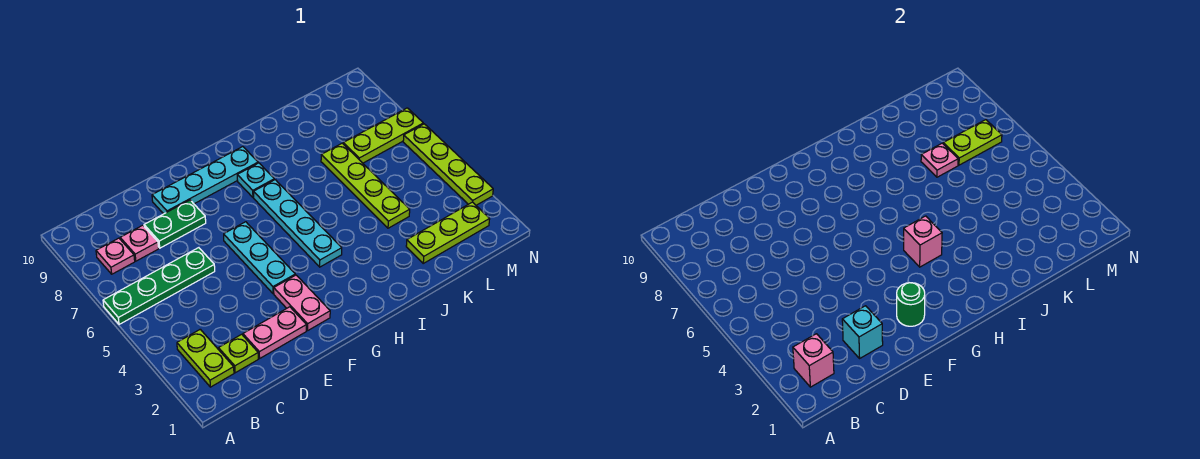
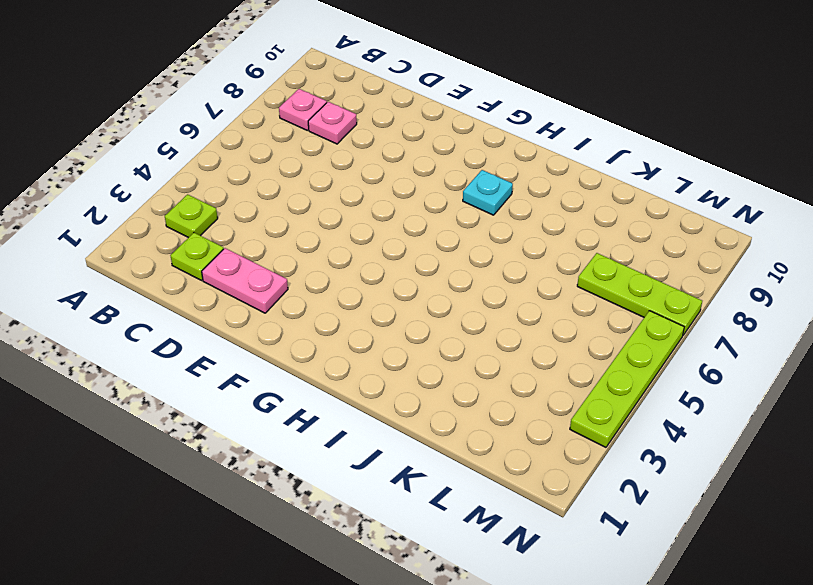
lime plate B3 level 1 -> lime plate B2:B3 level 1
none -> green plate A6:D6 level 1
none -> green plate D8:E8 level 1
none -> cyan plate E9:H9 level 1

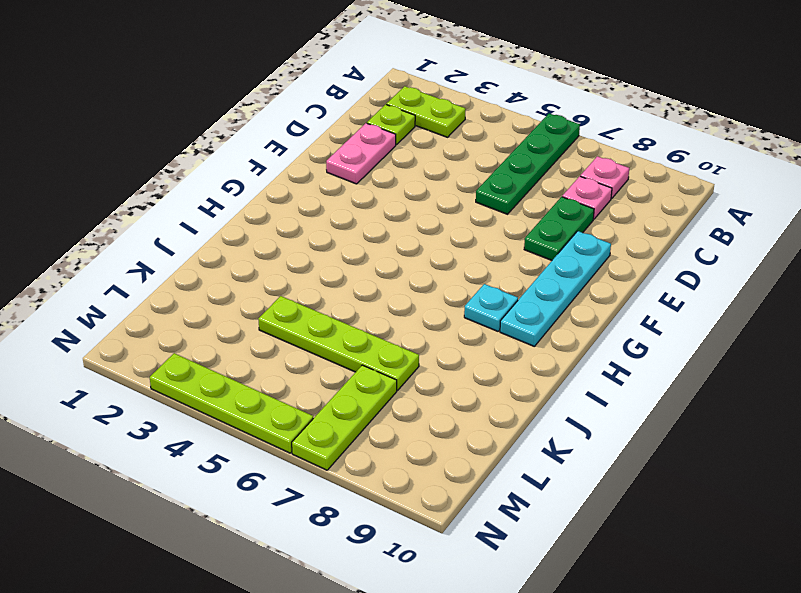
none -> pink plate F2:F3 level 1
none -> cyan plate F4:F6 level 1
none -> cyan plate H4:H7 level 1

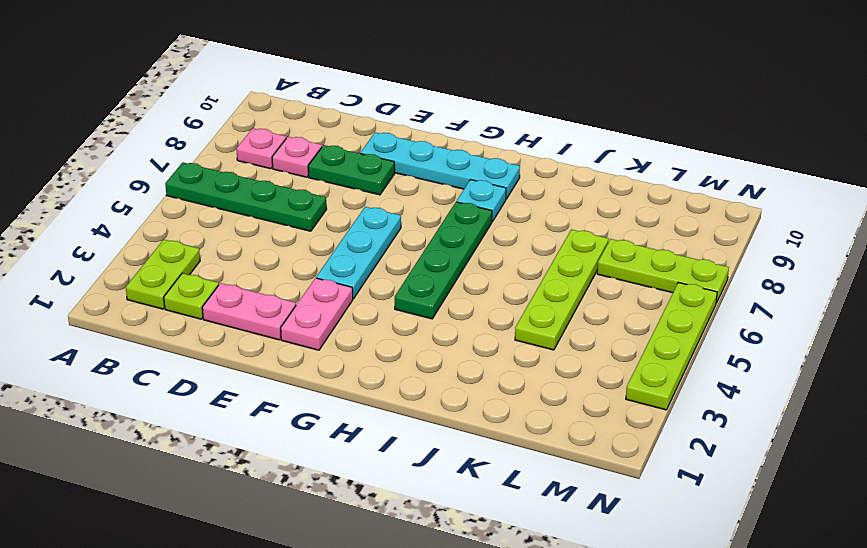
green plate H4:H7 level 1 -> cyan plate H4:H7 level 1
none -> lime plate K2:M2 level 1
none -> pink brick B2 level 2
none -> cyan brick D2 level 2

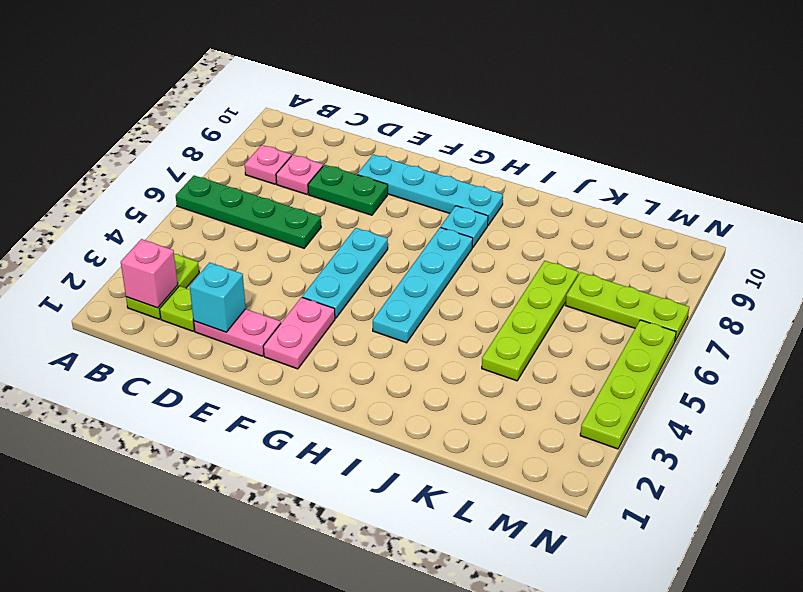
none -> lime plate K2:M2 level 1
none -> green round brick F2 level 2
none -> pink brick H4 level 2

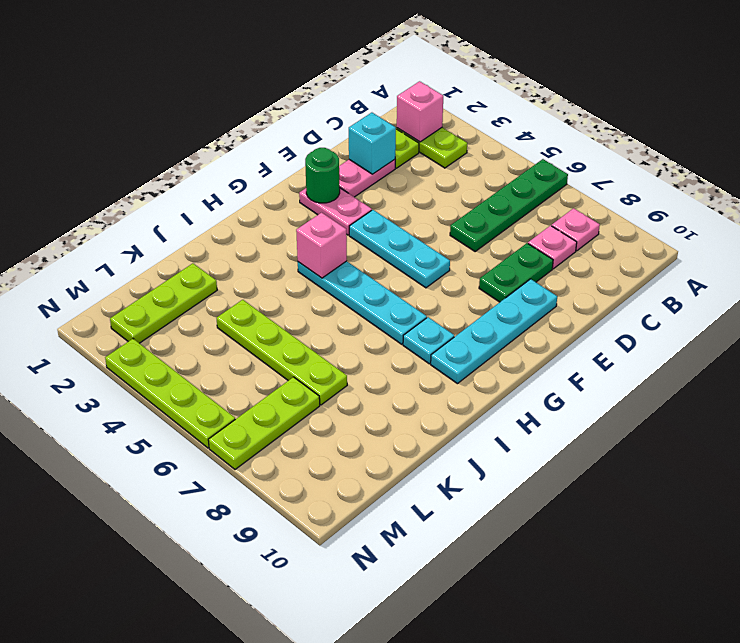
none -> pink plate K7 level 2
none -> lime plate L7:M7 level 2

